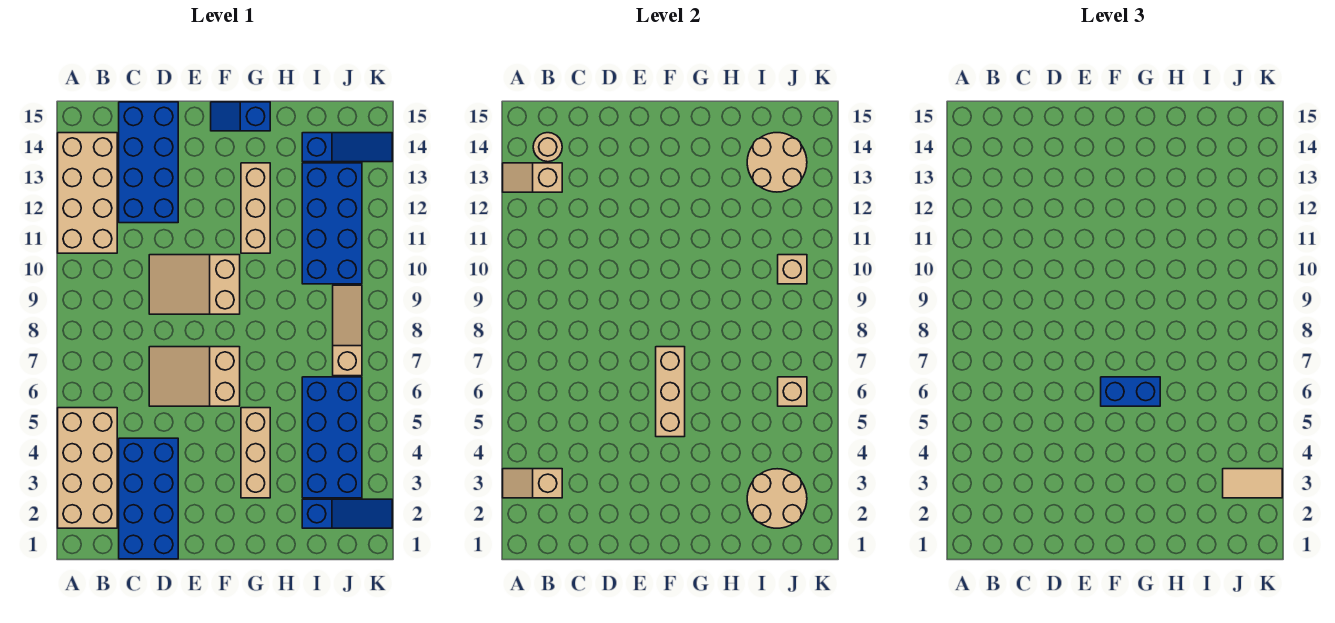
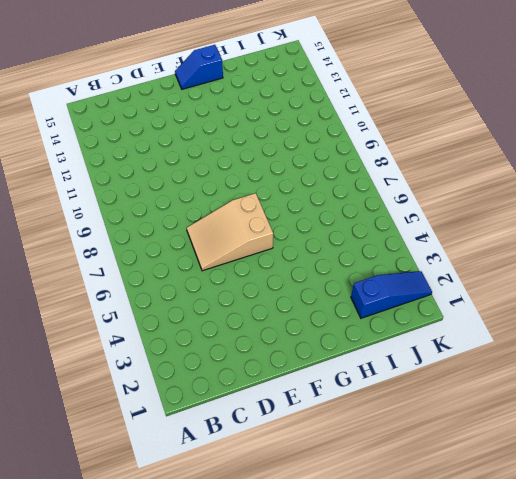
none -> tan brick A2:B5 level 1
none -> tan brick A11:B14 level 1
none -> blue brick C1:D4 level 1

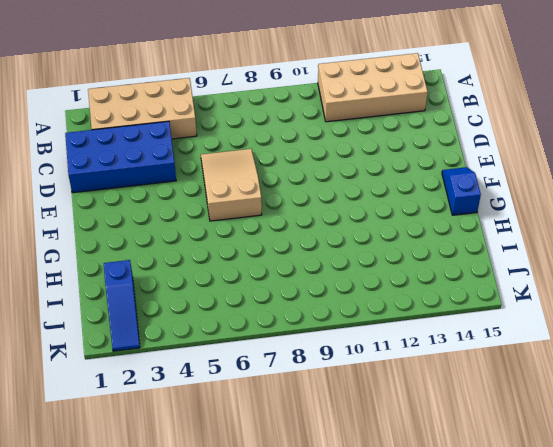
none -> blue brick C12:D15 level 1
none -> tan slope D9:F10 level 1 top F
none -> tan brick G3:G5 level 1

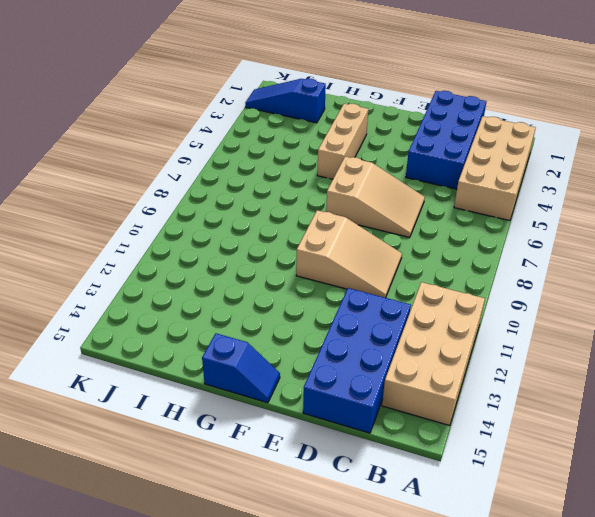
none -> tan brick G11:G13 level 1
none -> blue brick I3:J6 level 1
none -> blue brick I10:J13 level 1

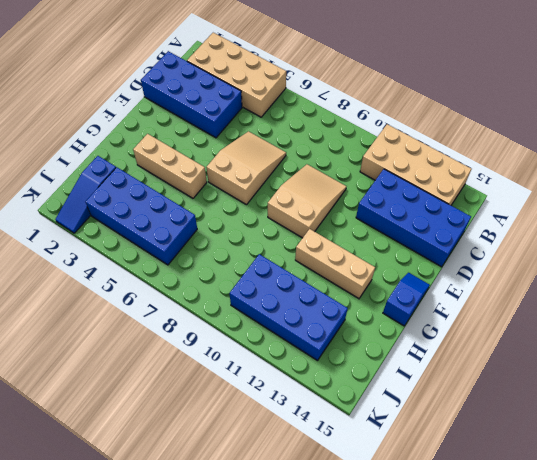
none -> blue slope I14:K14 level 1 top I
none -> tan slope J7:J9 level 1 top 7
none -> tan slope A3:B3 level 2 top B

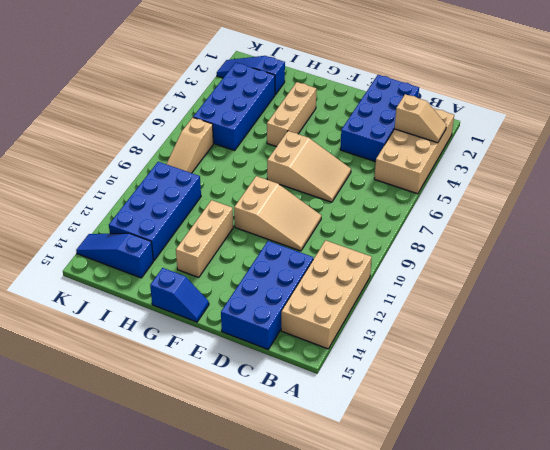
none -> tan slope A13:B13 level 2 top B
none -> tan round brick B14 level 2
none -> tan brick F5:F7 level 2

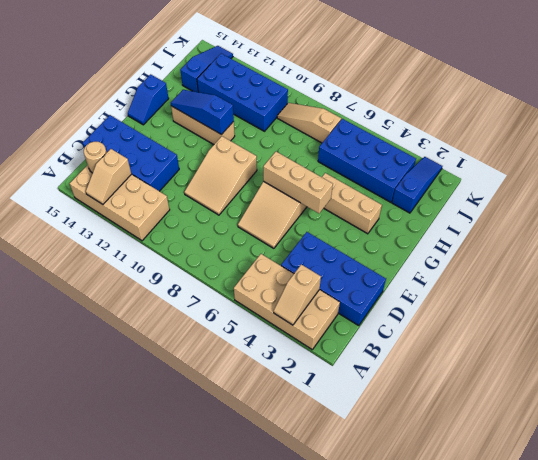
blue slope G11:G13 level 2 top 11 -> none
none -> tan round brick I2:J3 level 2
none -> tan round brick I13:J14 level 2
none -> tan brick J6 level 2

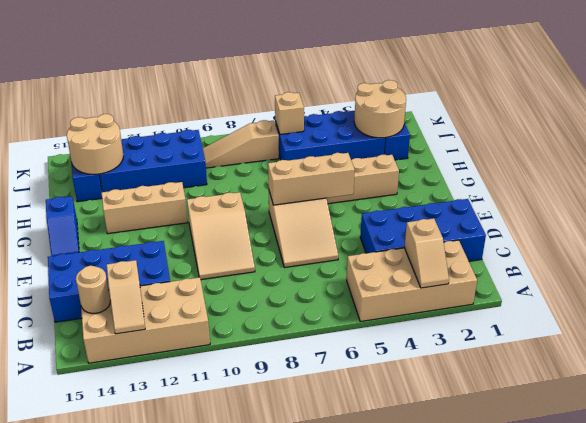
none -> tan brick J10 level 2
none -> blue brick F6:G6 level 3
none -> tan tile J3:K3 level 3

